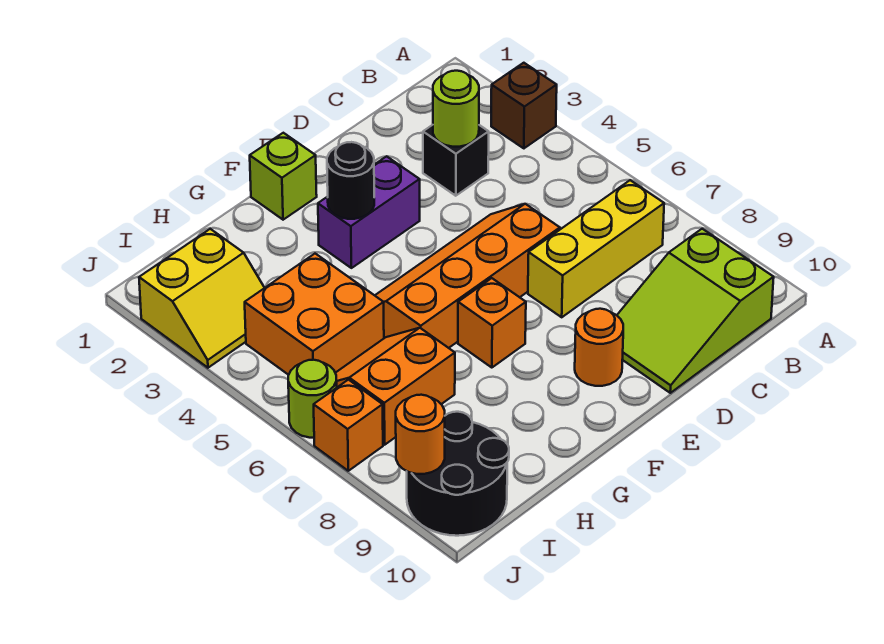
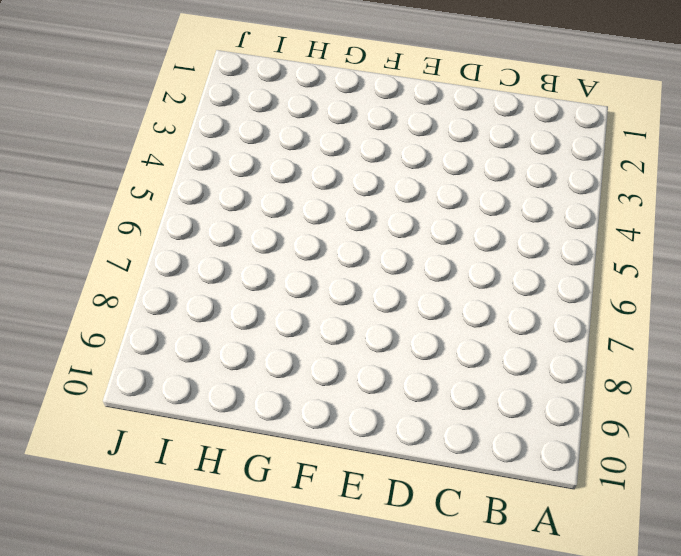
none -> brown brick A3 level 1
none -> yellow brick B7:D7 level 1
none -> lime slope B9:D10 level 1 top B

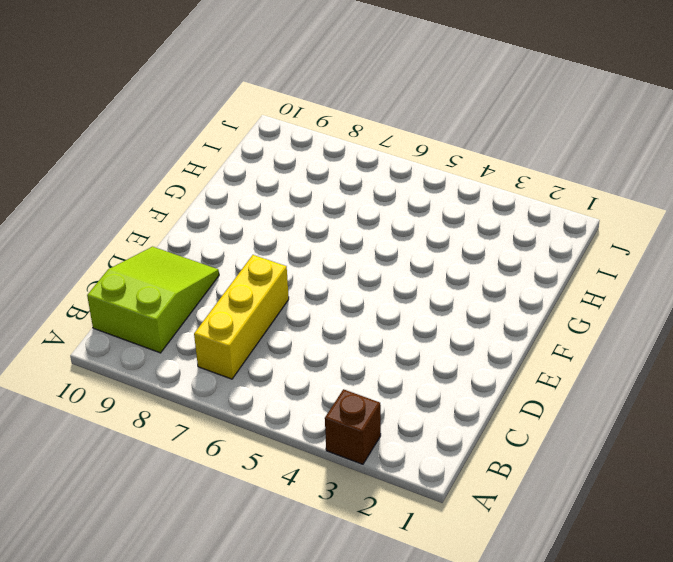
none -> black brick C3 level 1
none -> orange slope D5:G6 level 1 top 6
none -> purple brick E3:F3 level 1

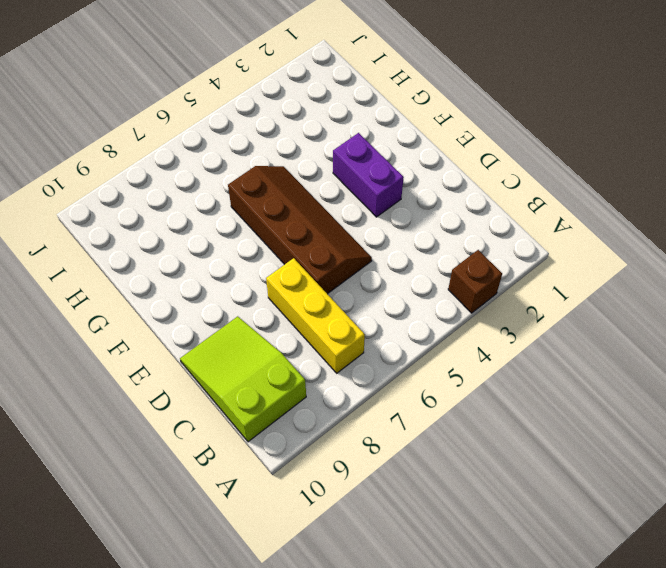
brown slope D5:G6 level 1 top 6 -> orange slope D5:G6 level 1 top 6
none -> black brick C3 level 1
none -> orange round brick E9 level 1
none -> lime brick F1 level 1

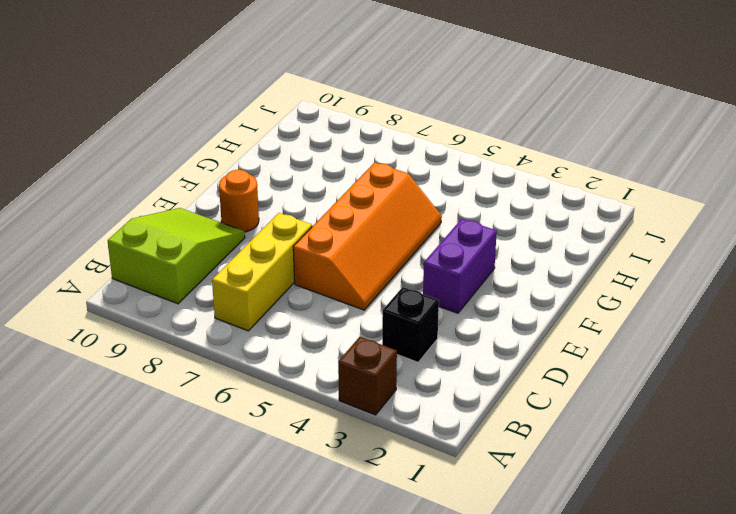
none -> lime brick F1 level 1
none -> orange brick F7 level 1
none -> orange brick H4:I5 level 1

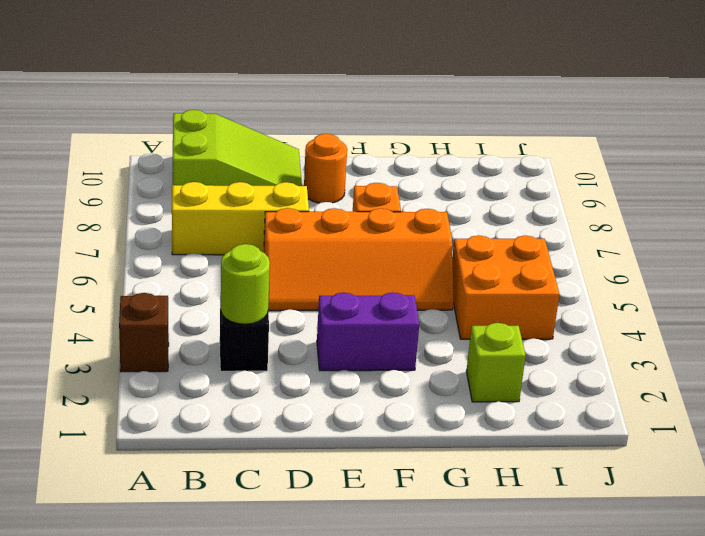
lime brick H2 level 1 -> lime brick F1 level 1
none -> orange slope H6:I7 level 1 top 7
none -> yellow slope I2:J3 level 1 top 2
none -> black round brick I9:J10 level 1

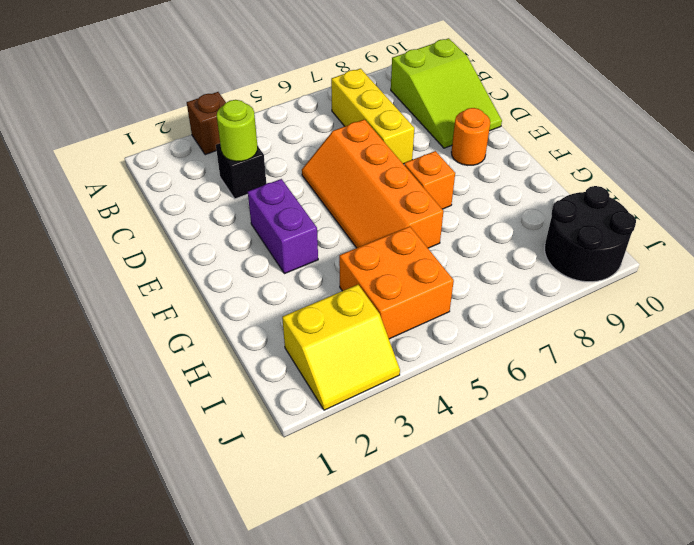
yellow slope I2:J3 level 1 top I -> yellow slope I2:J3 level 1 top 2
none -> lime brick F1 level 1
none -> orange slope H6:I7 level 1 top 7
none -> lime round brick J6 level 1

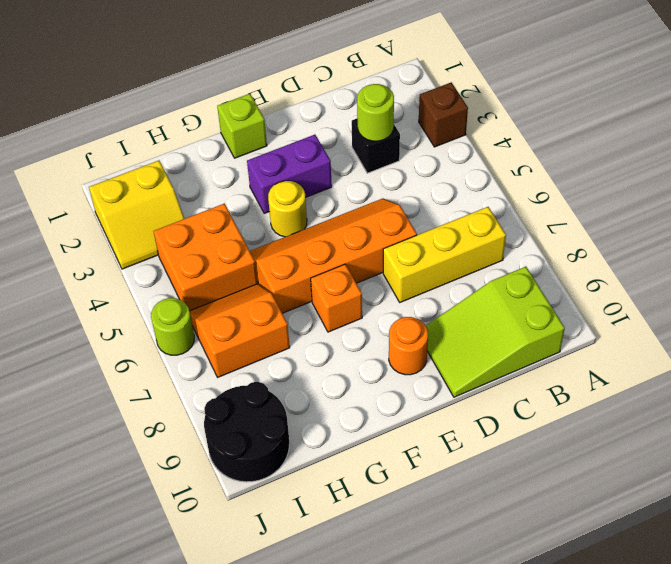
yellow round brick F4 level 1 -> none
none -> orange brick J7 level 1
none -> black round brick F3 level 2
none -> orange round brick J9 level 2

